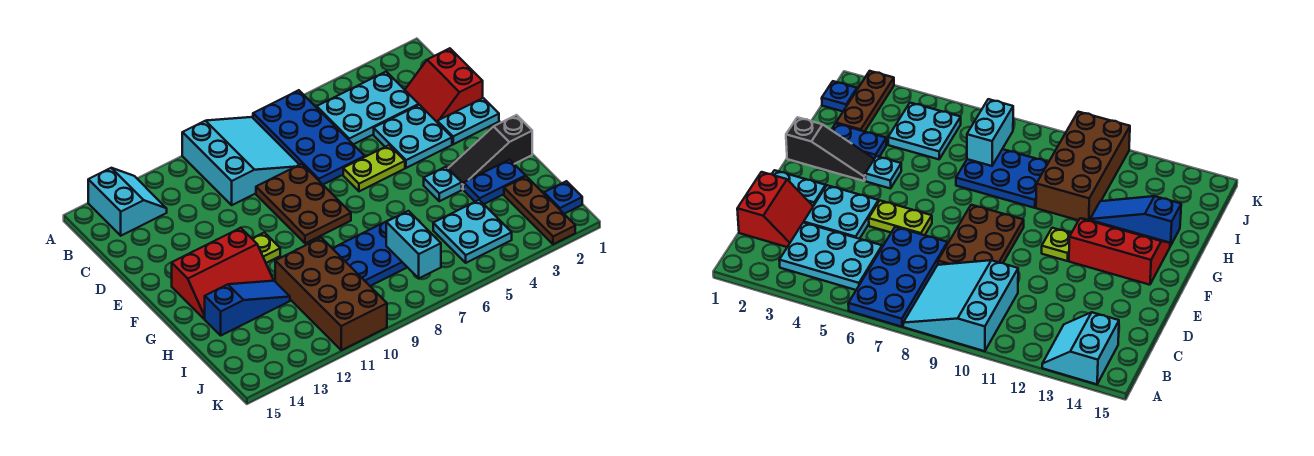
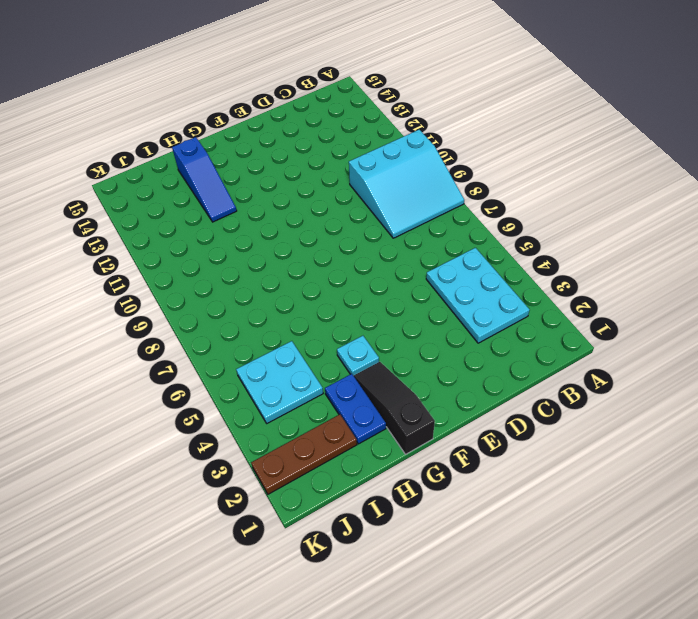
none -> blue plate A6:D7 level 1
none -> cyan slope A13:B14 level 1 top 14
none -> red slope C1:D2 level 1 top 1

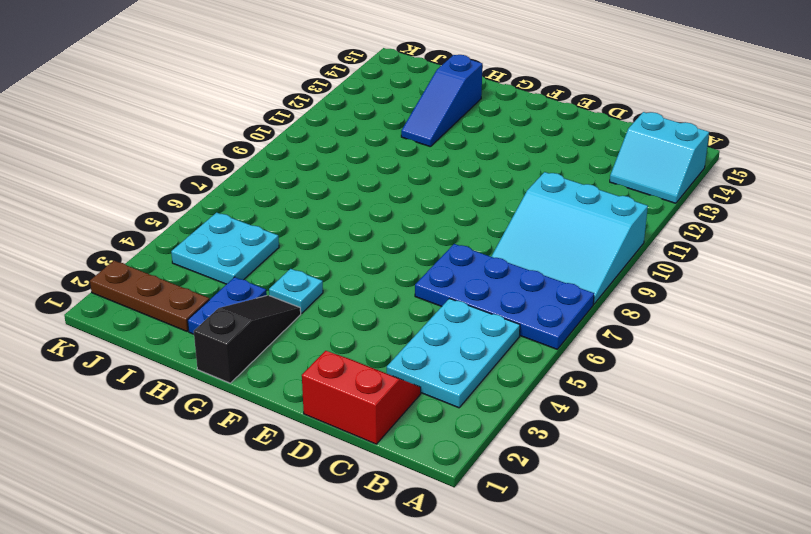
none -> cyan plate D3:E4 level 1
none -> brown plate D8:F9 level 1
none -> cyan plate E1:E2 level 1

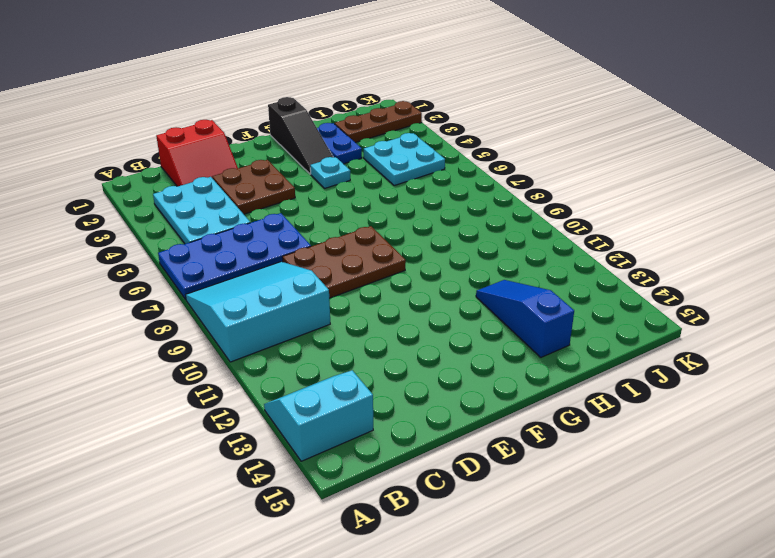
brown plate D3:E4 level 1 -> cyan plate D3:E4 level 1
none -> cyan plate E1:E2 level 1
none -> lime plate E5:E6 level 1
none -> lime plate F11 level 1

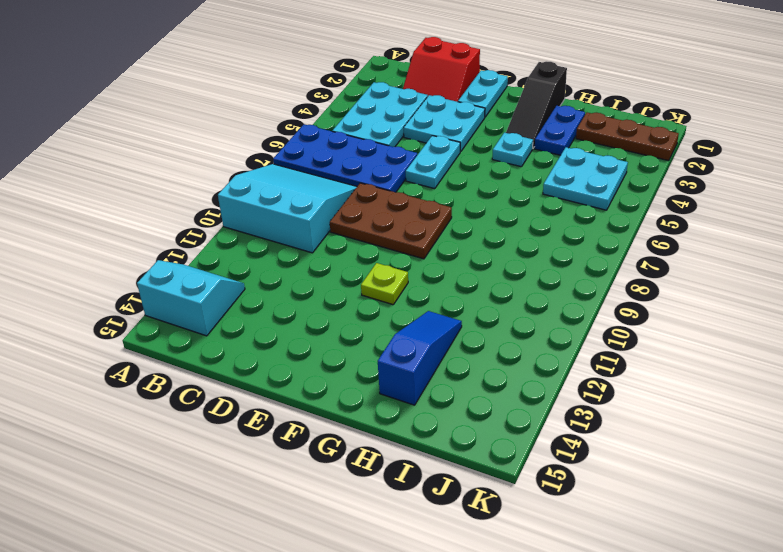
cyan plate E5:E6 level 1 -> lime plate E5:E6 level 1
none -> red slope F12:G14 level 1 top F
none -> blue plate H7:I9 level 1
none -> brown brick H10:K11 level 1

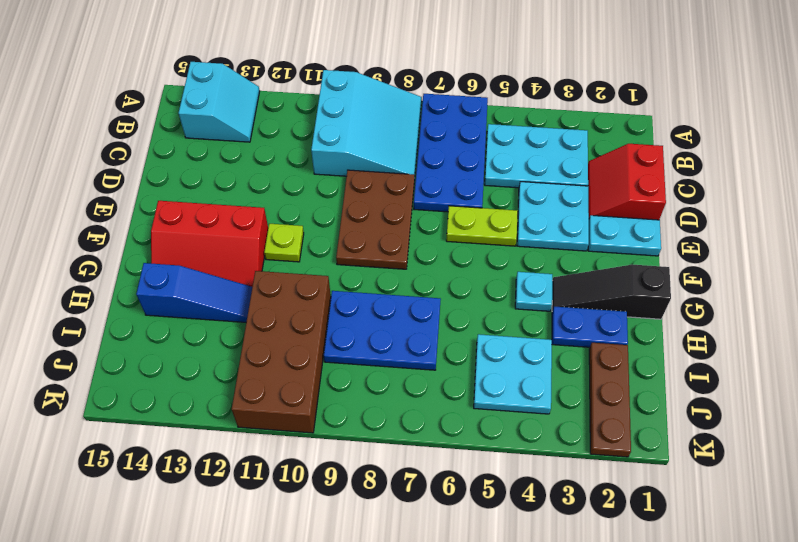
none -> blue plate J1 level 1
none -> cyan brick I7:J7 level 2

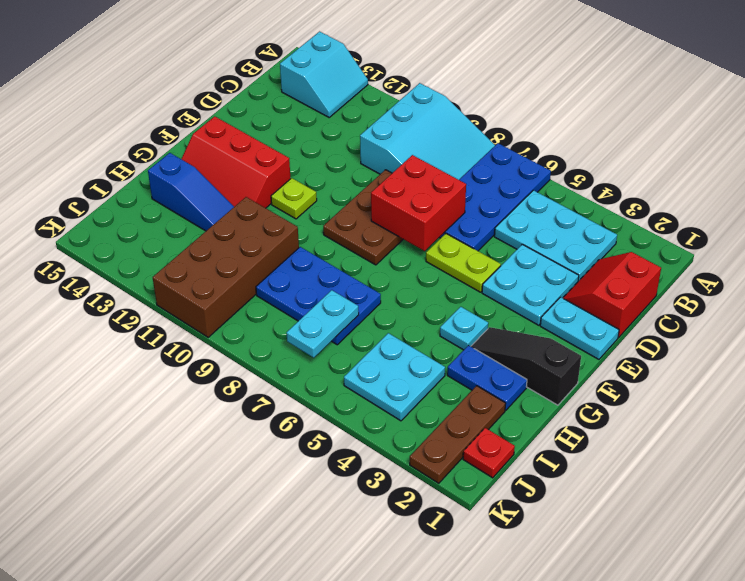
red brick D7:E8 level 2 -> none
cyan plate I7:J7 level 2 -> cyan brick I7:J7 level 2
red plate J1 level 1 -> blue plate J1 level 1

